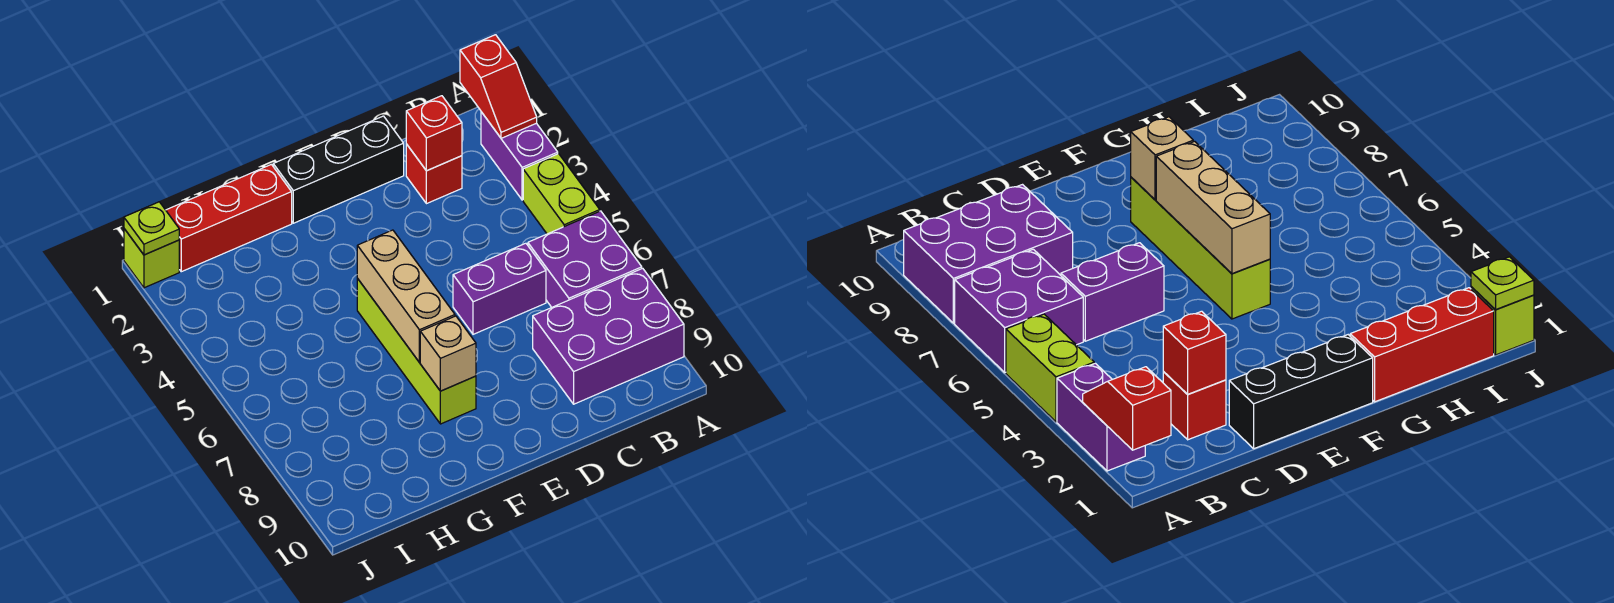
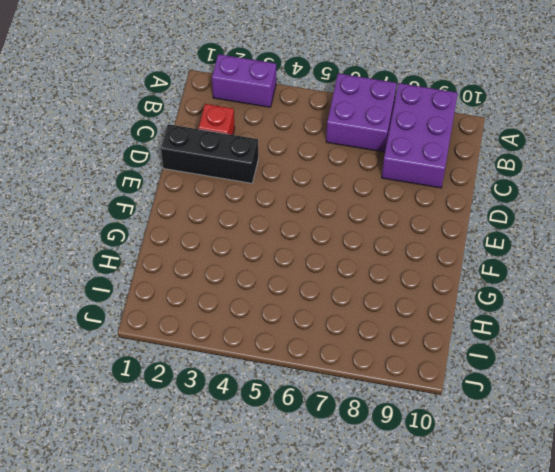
black brick D1:D3 level 1 -> black brick D1:F1 level 1
none -> lime brick A4:A5 level 1
none -> purple brick C6:D6 level 1
none -> lime brick F5:F8 level 1

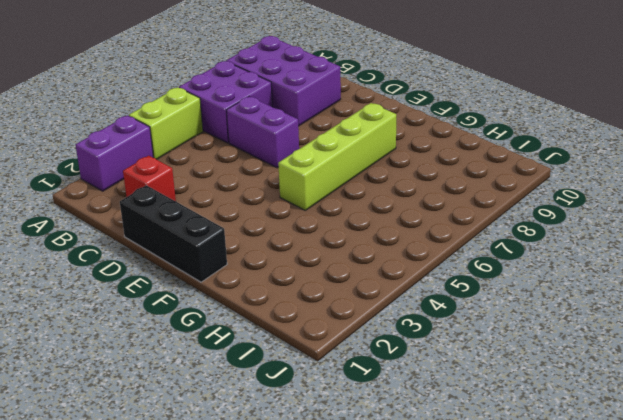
none -> red brick G1:I1 level 1
none -> lime brick J1 level 1
none -> red slope A1:A2 level 2 top 1

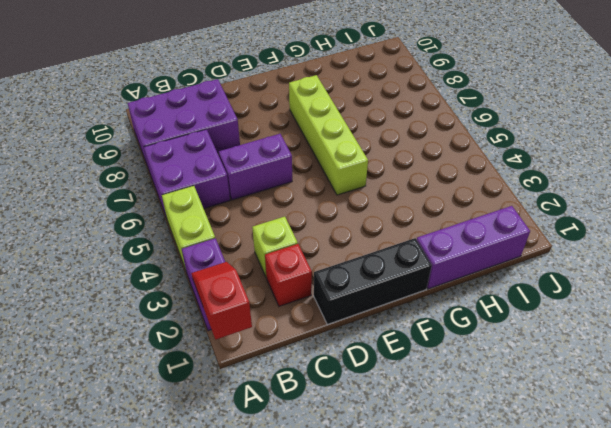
lime brick C3 level 1 -> lime brick J1 level 1
purple brick G1:I1 level 1 -> red brick G1:I1 level 1
none -> red brick C2 level 2
none -> tan brick F5:F7 level 2
none -> tan brick F8 level 2

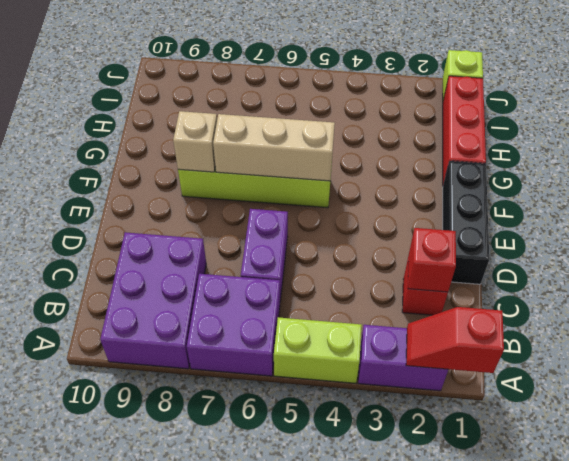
none -> lime plate J1 level 2

